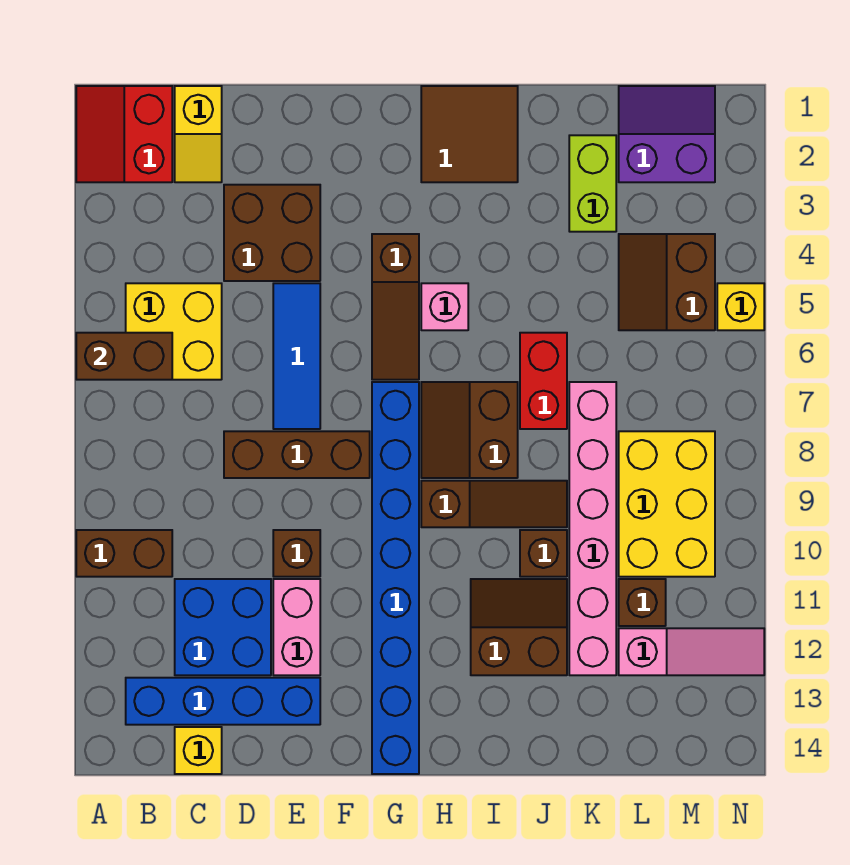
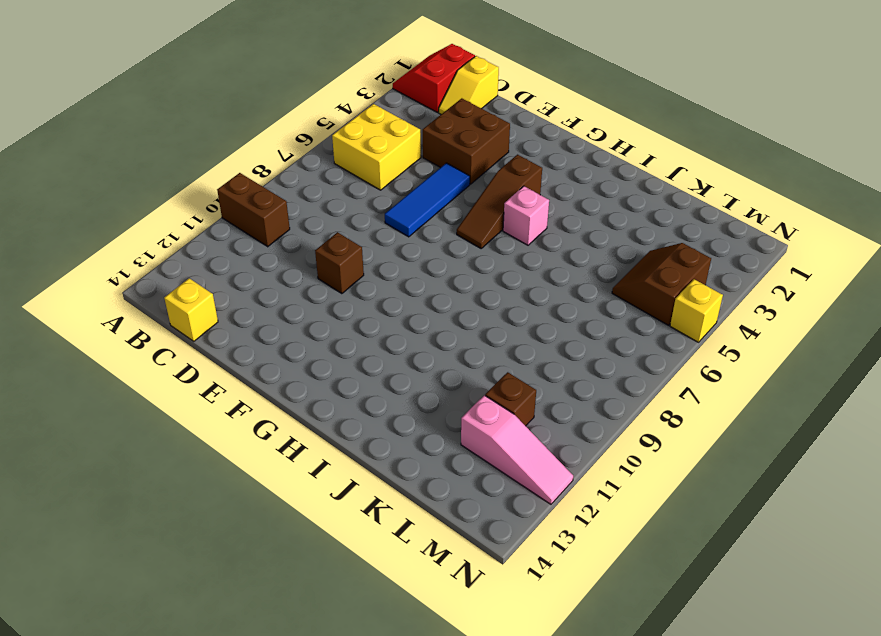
none -> blue brick B13:E13 level 1
none -> blue brick C11:D12 level 1
none -> brown brick D8:F8 level 1
none -> pink brick E11:E12 level 1

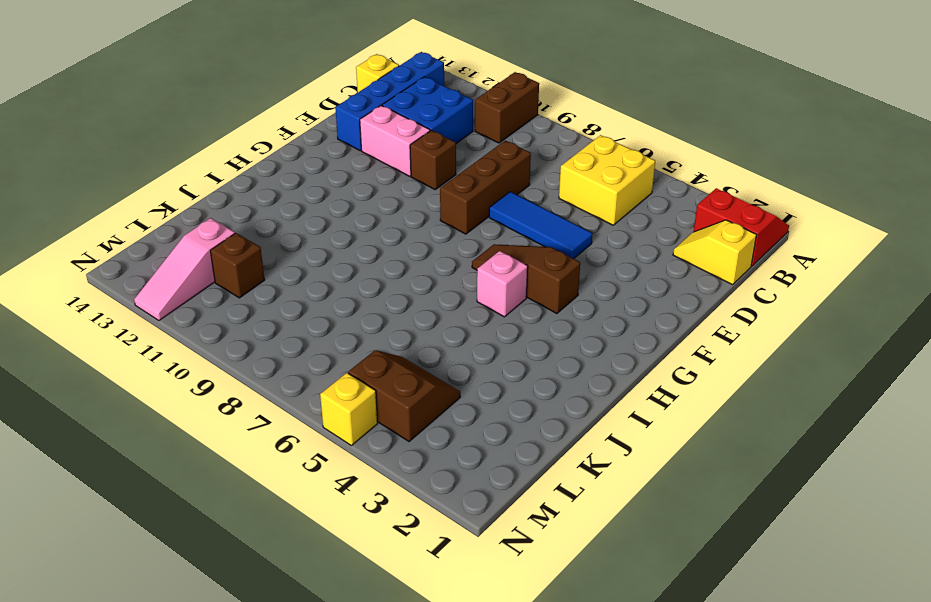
none -> brown brick D3:E4 level 1
none -> blue brick G7:G14 level 1
none -> brown tile H1:I2 level 1
none -> brown slope H7:I8 level 1 top I

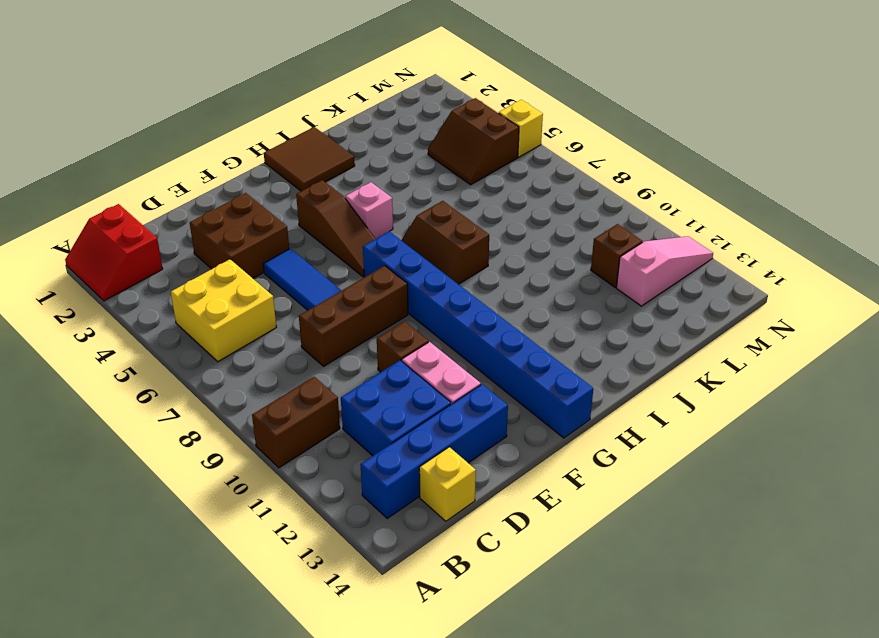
none -> yellow slope C1:C2 level 1 top 1
none -> brown slope H9:J9 level 1 top H
none -> brown slope I11:J12 level 1 top 12
none -> red brick J6:J7 level 1

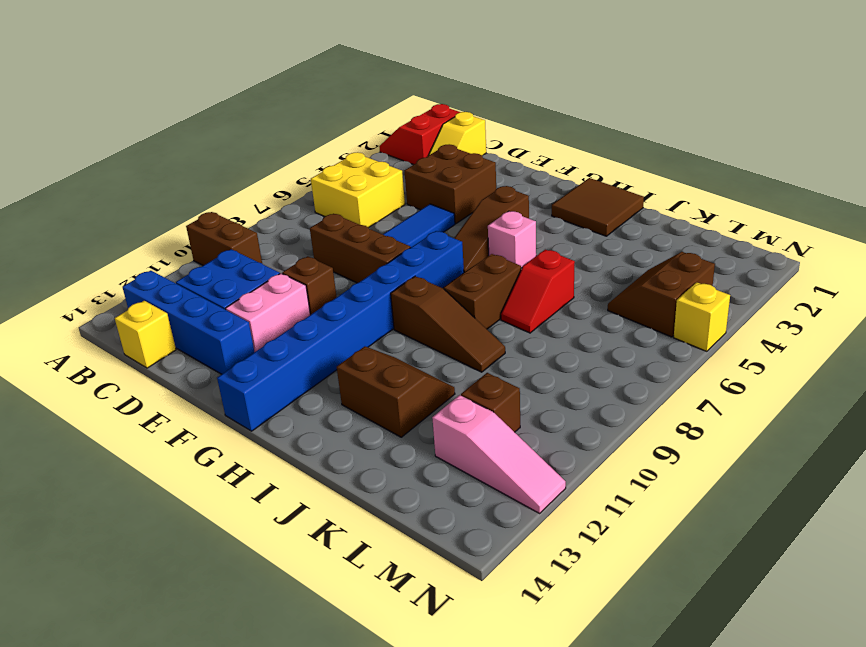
red slope J6:J7 level 1 top 6 -> red brick J6:J7 level 1
none -> brown brick J10 level 1
none -> lime brick K2:K3 level 1
none -> pink brick K7:K12 level 1
none -> purple slope L1:M2 level 1 top 2

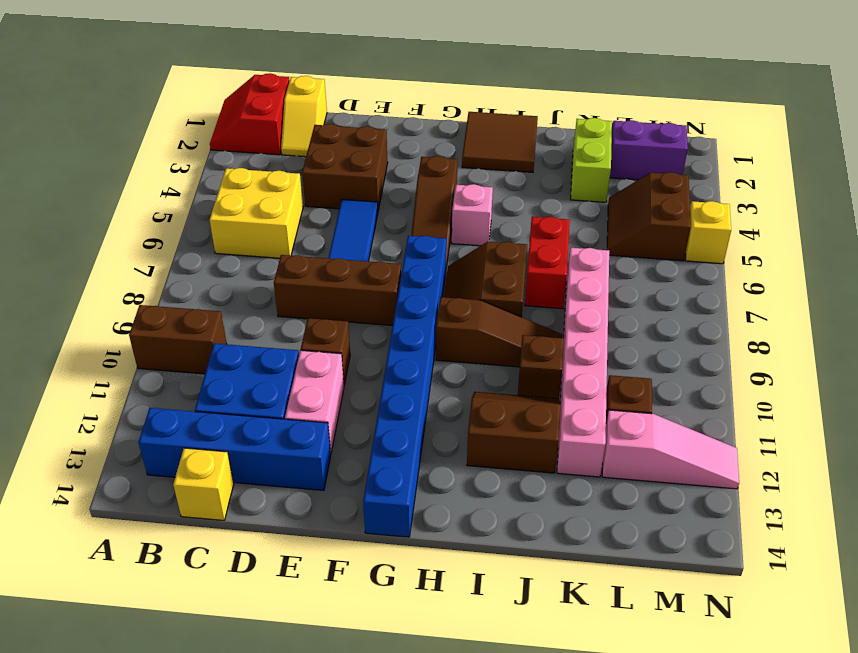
none -> yellow brick L8:M10 level 1
none -> brown brick A6:B6 level 2

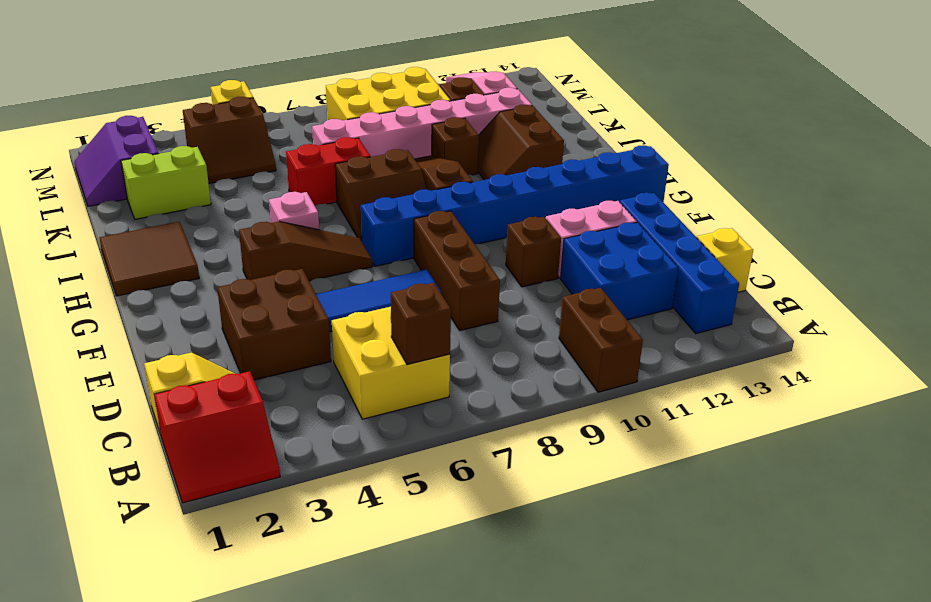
brown brick B6 level 2 -> brown brick A6:B6 level 2

